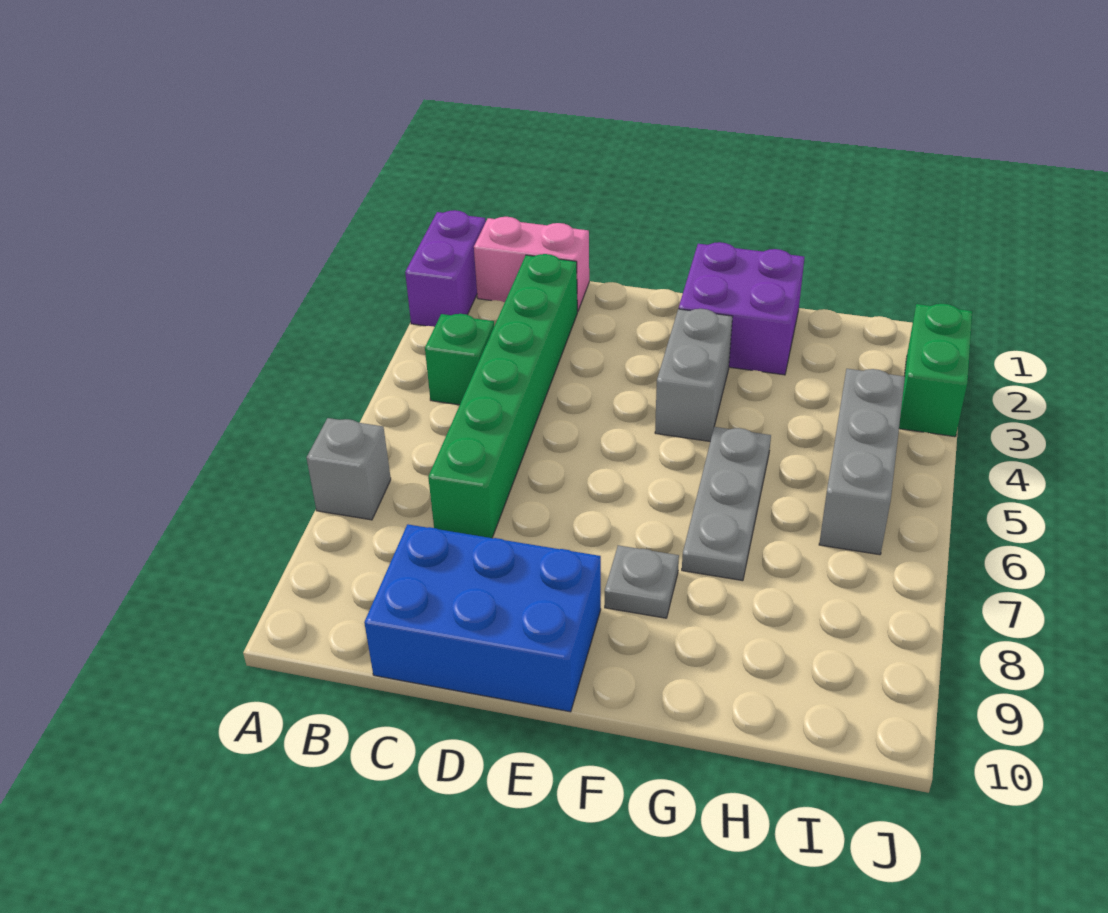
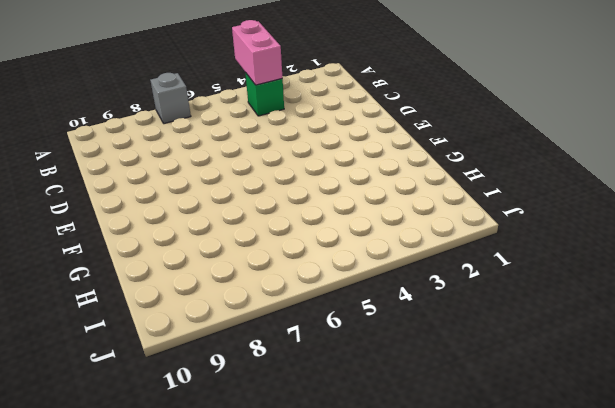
pink brick A4:B4 level 2 -> pink brick B1:C1 level 1
none -> purple brick A1:A2 level 1
none -> green brick C2:C7 level 1
none -> blue brick C9:E10 level 1

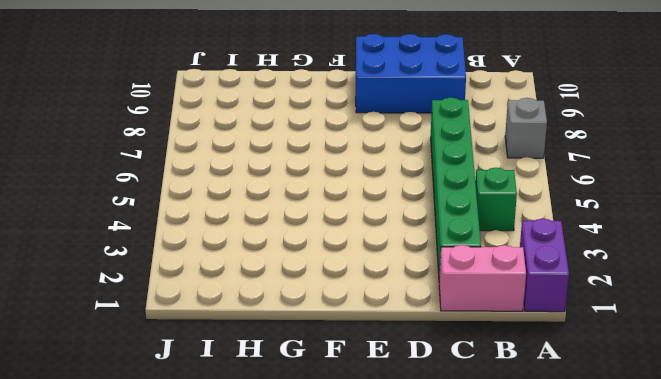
none -> purple brick F1:G2 level 1
none -> grey brick F3:F4 level 1
none -> grey plate F8 level 1

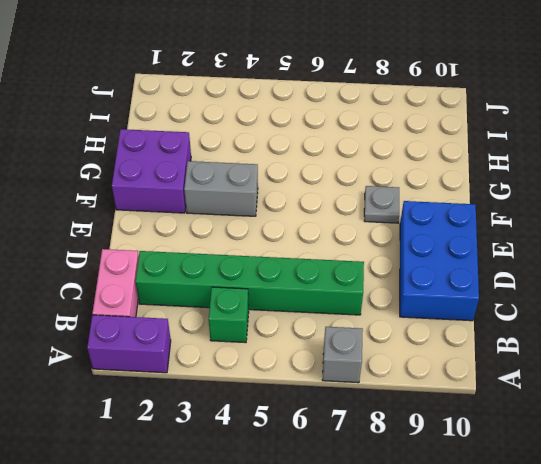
none -> grey plate G5:G7 level 1
none -> grey brick I4:I6 level 1
none -> green brick J2:J3 level 1

